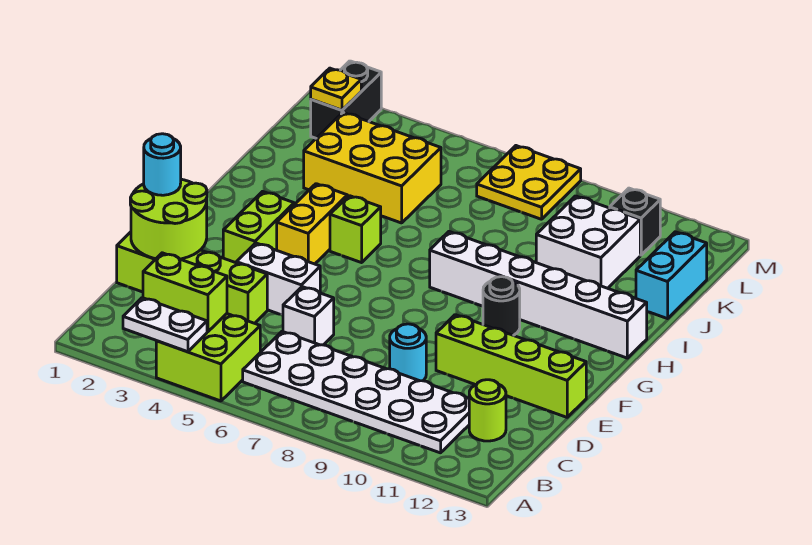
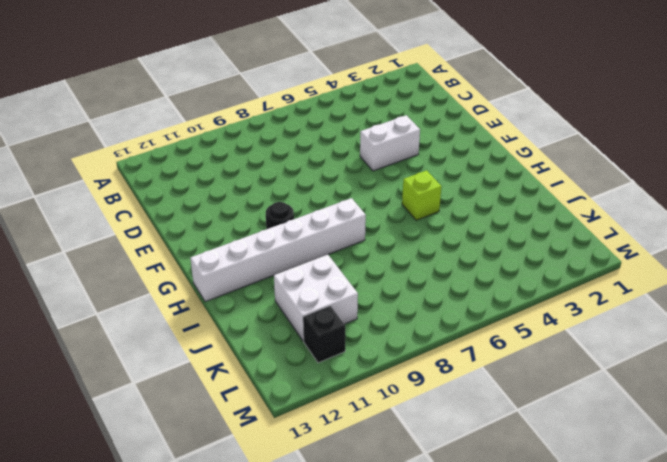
none -> lime brick A4:B5 level 1
none -> white plate B6:C11 level 1
none -> lime round brick C12 level 1

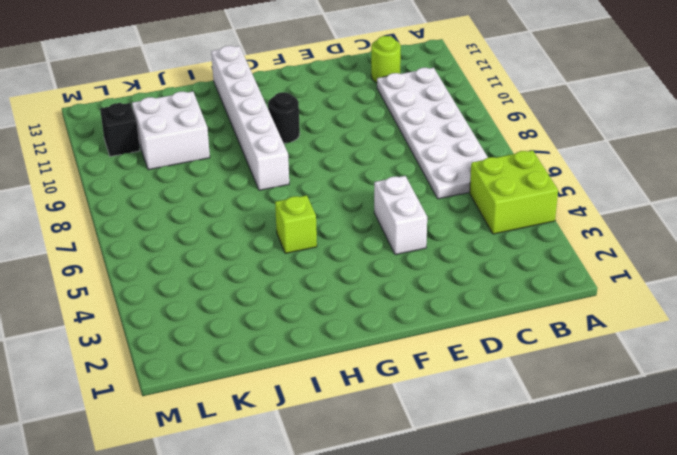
none -> lime brick D1:D4 level 1
none -> white brick D6 level 1
none -> cyan round brick D9 level 1

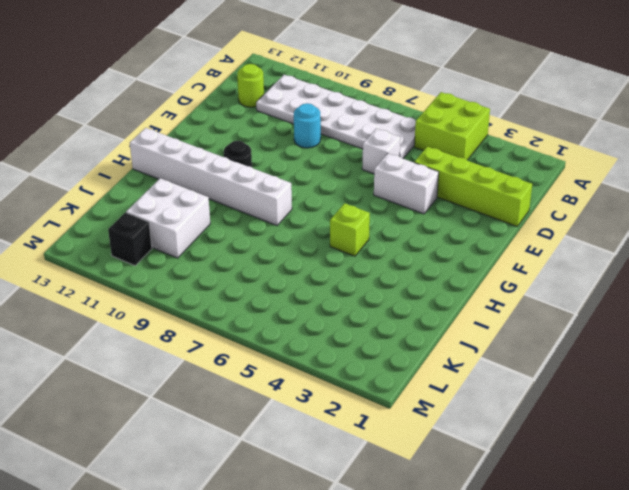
none -> lime brick E10:E13 level 1
none -> lime brick F3:G3 level 1
none -> yellow brick G4:H4 level 1

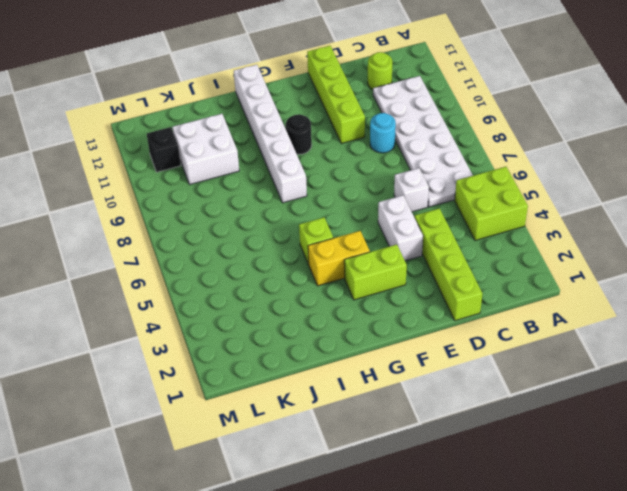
none -> yellow brick J3:K5 level 1
none -> cyan brick J13:K13 level 1
none -> black brick L2:M2 level 1

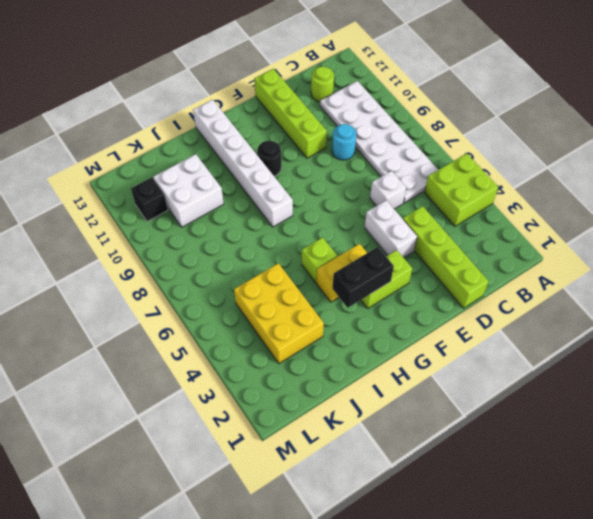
black brick G3:H3 level 2 -> black brick L2:M2 level 1
none -> cyan brick J13:K13 level 1
none -> yellow plate L7:M8 level 1
none -> white plate A3:A4 level 2

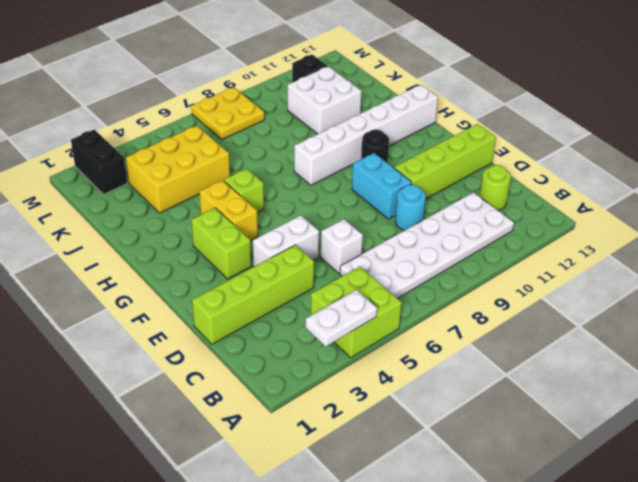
cyan brick E9:F9 level 1 -> cyan brick J13:K13 level 1
none -> lime brick B3:B4 level 2
none -> lime round brick D1:E2 level 2
none -> yellow plate L2 level 2

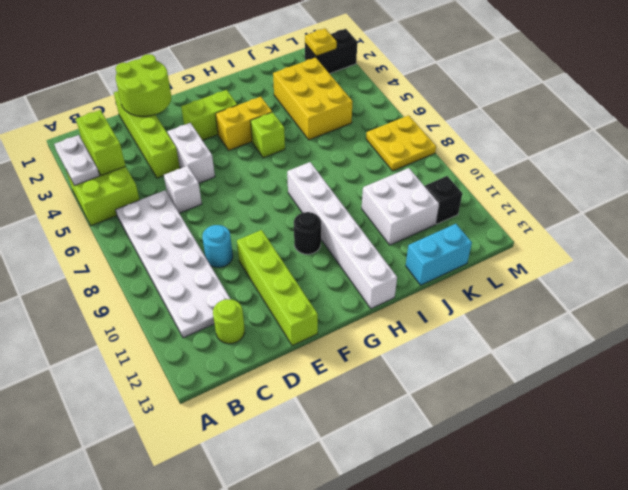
none -> cyan round brick E1 level 3

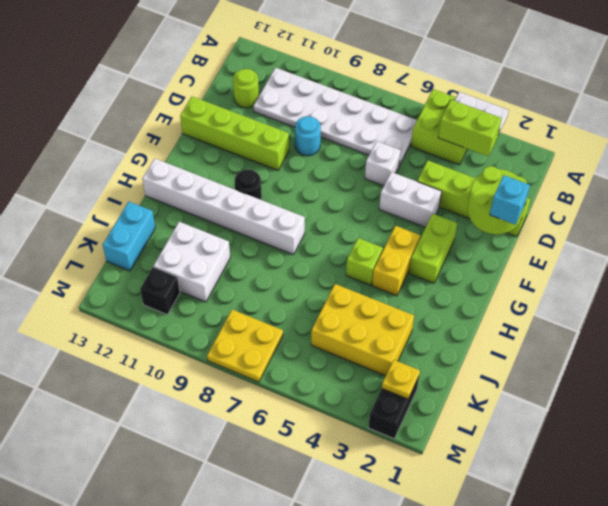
cyan brick E1 level 3 -> cyan round brick E1 level 3

